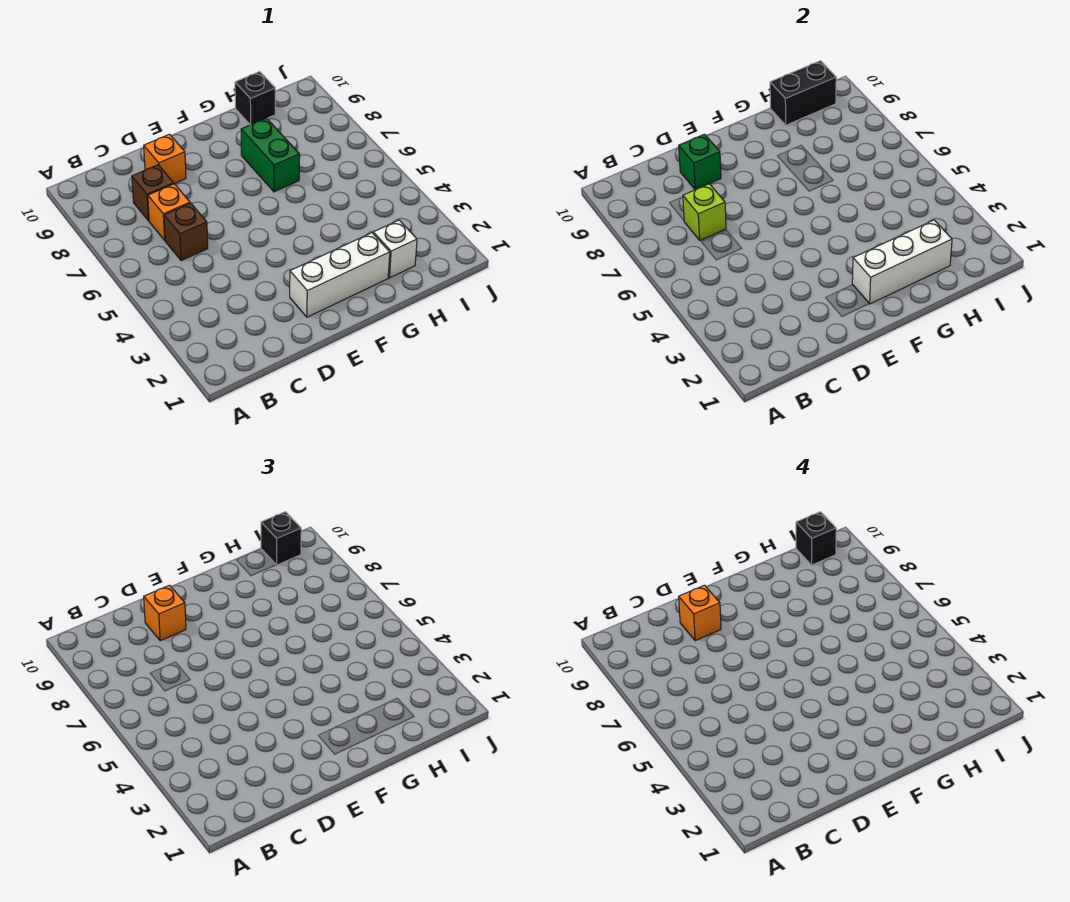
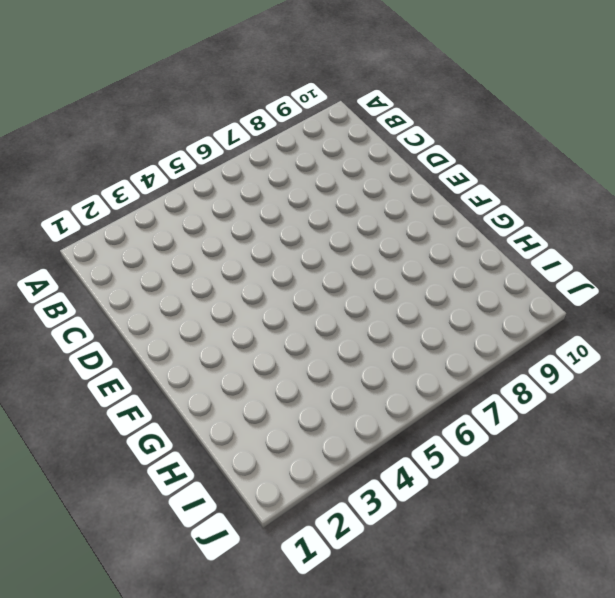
none -> brown brick C6 level 1
none -> orange brick C7 level 1
none -> brown brick C8 level 1

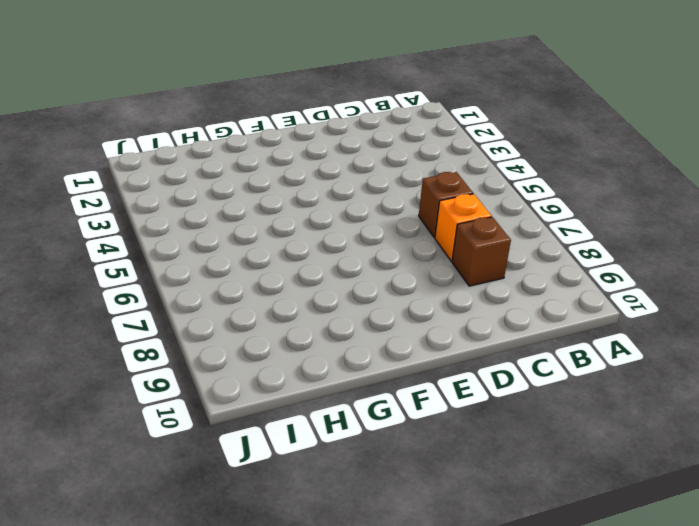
none -> orange brick D9 level 1
none -> white brick E2:G2 level 1
none -> green brick G7:G8 level 1

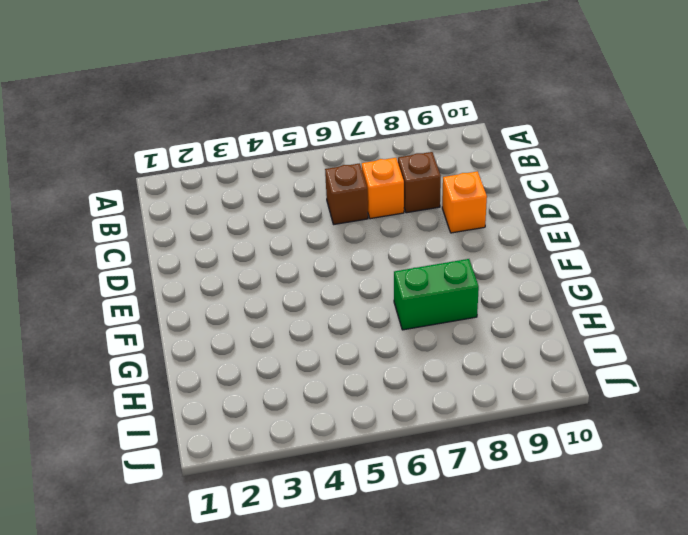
none -> white brick E2:G2 level 1
none -> white brick H2 level 1
none -> black brick H10 level 1

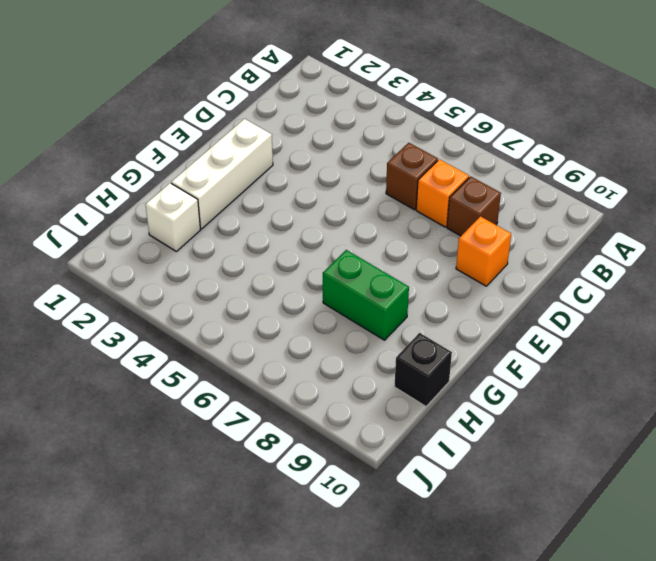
none -> lime brick C7 level 2
none -> green brick D9 level 2
none -> white brick F2:H2 level 2

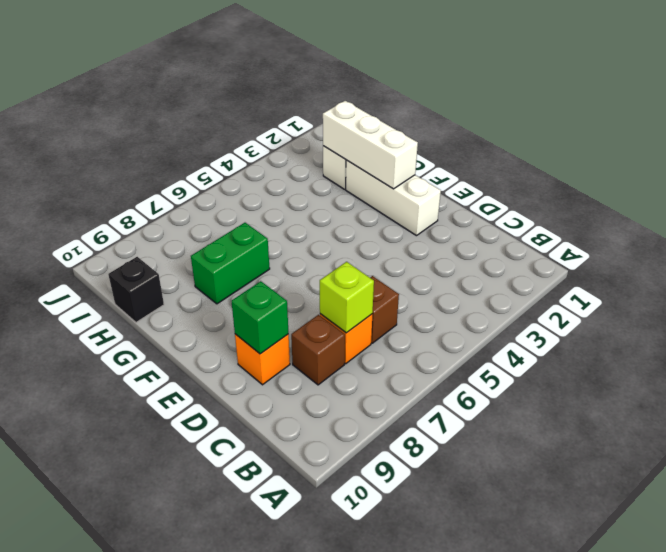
none -> black brick H10:I10 level 2
none -> orange brick D9 level 3
none -> black brick I10 level 3

